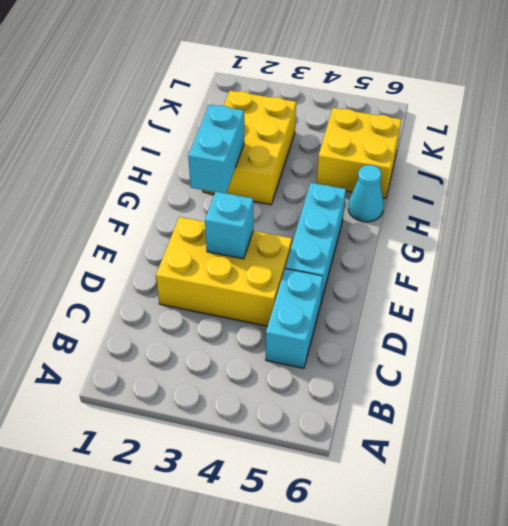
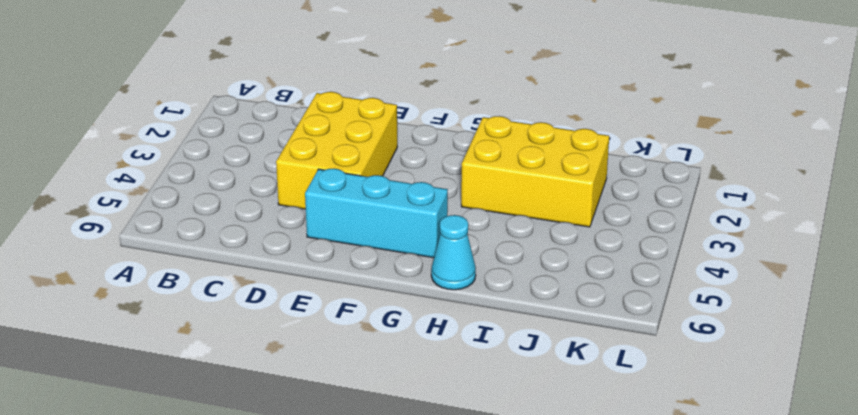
none -> cyan brick C5:D5 level 1
none -> yellow brick I5:J6 level 1

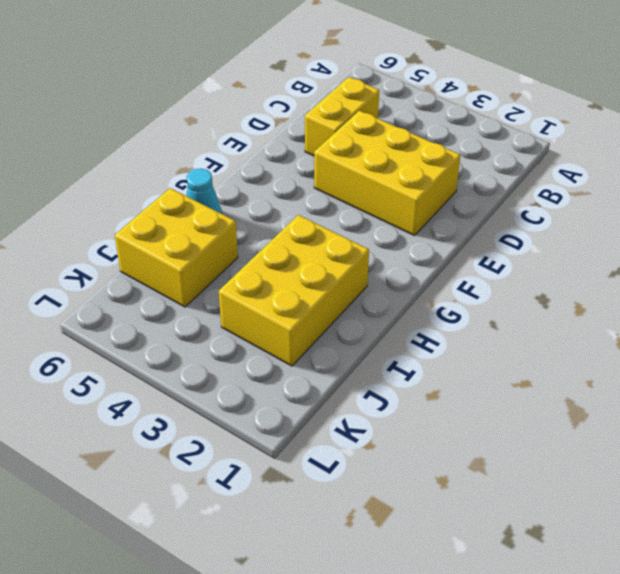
yellow brick C5:D5 level 1 -> cyan brick C5:D5 level 1
none -> cyan brick E5:G5 level 1
none -> cyan brick E3 level 2

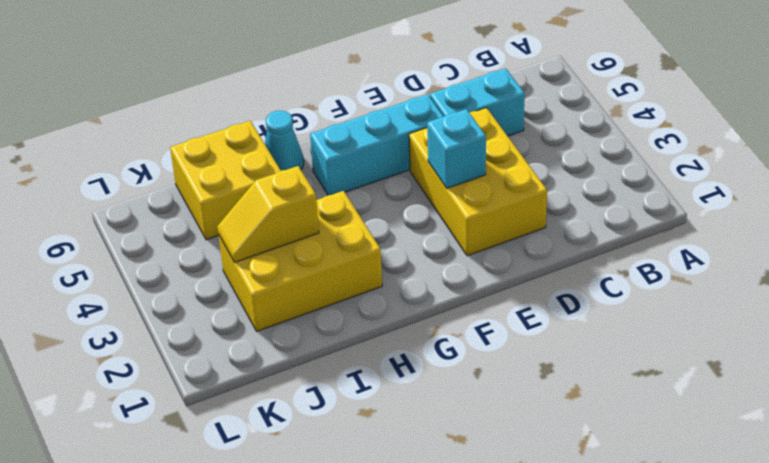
yellow slope I3:J3 level 2 top I -> none
none -> cyan brick G2:H2 level 2

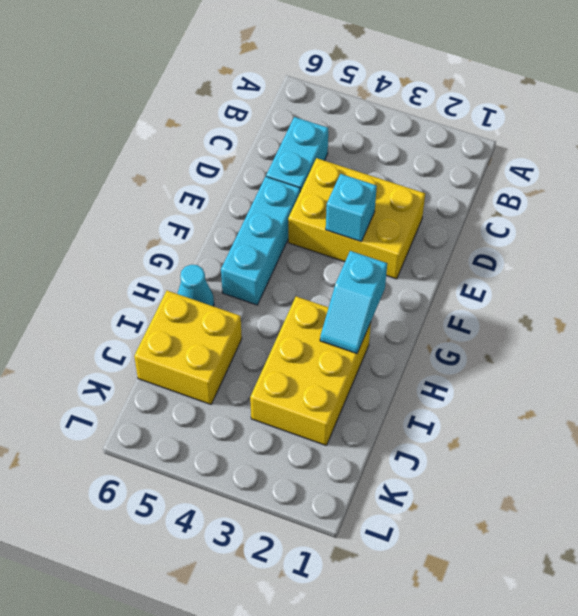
cyan slope G2:H2 level 2 top G -> cyan brick G2:H2 level 2

